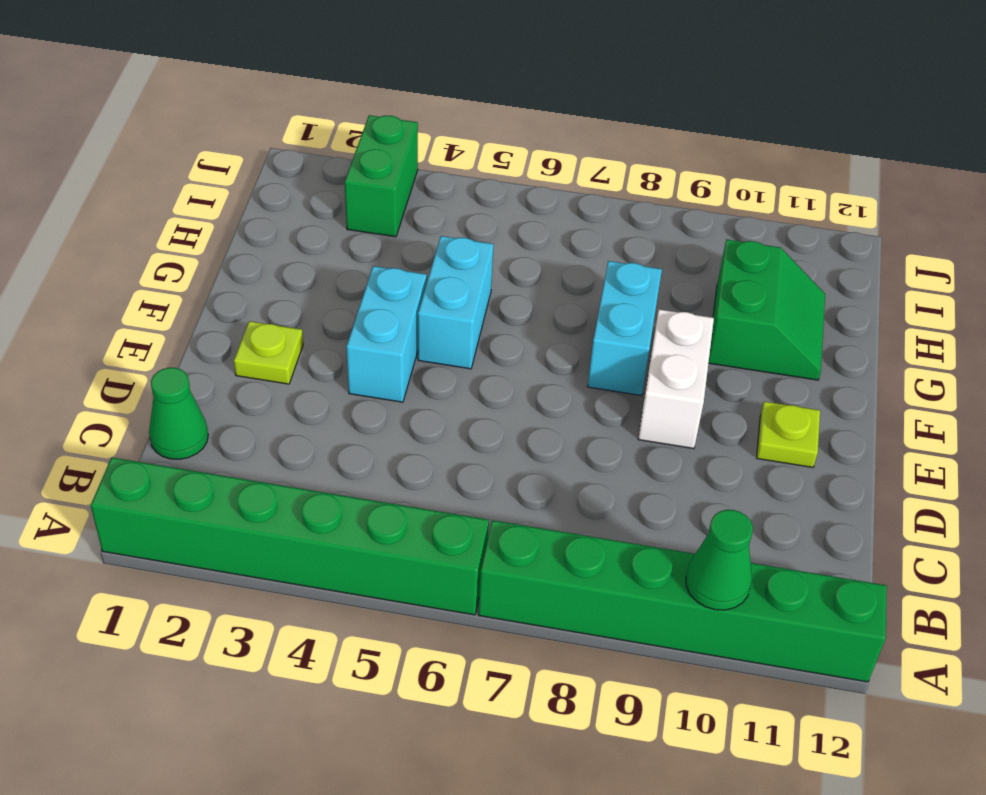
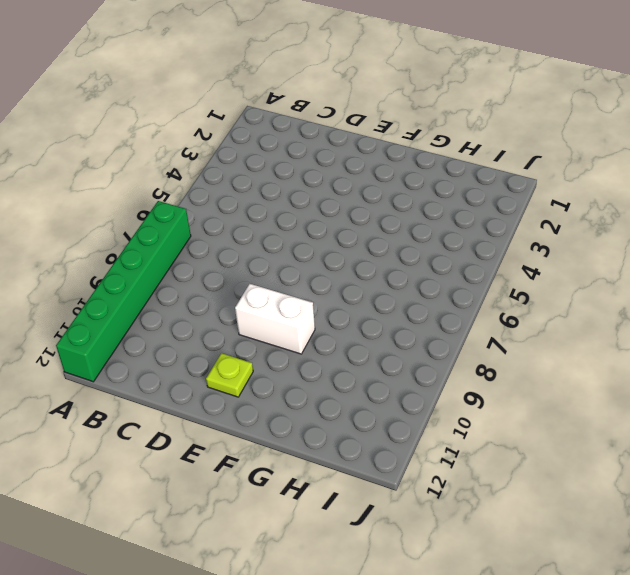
none -> green brick A1:A6 level 1
none -> green cone C1 level 1
none -> lime plate E2 level 1

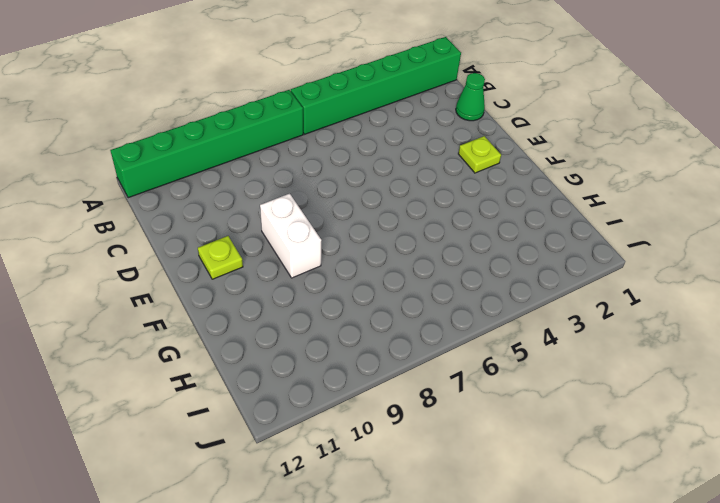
none -> cyan brick E4:F4 level 1
none -> cyan brick F5:G5 level 1
none -> cyan brick F8:G8 level 1

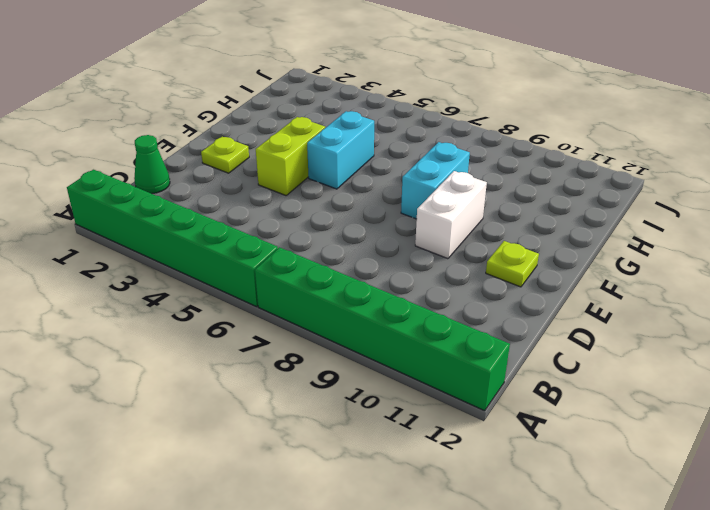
lime brick E4:F4 level 1 -> cyan brick E4:F4 level 1
none -> green slope G10:H11 level 1 top 10
none -> green brick I3:J3 level 1
none -> green cone A10 level 2

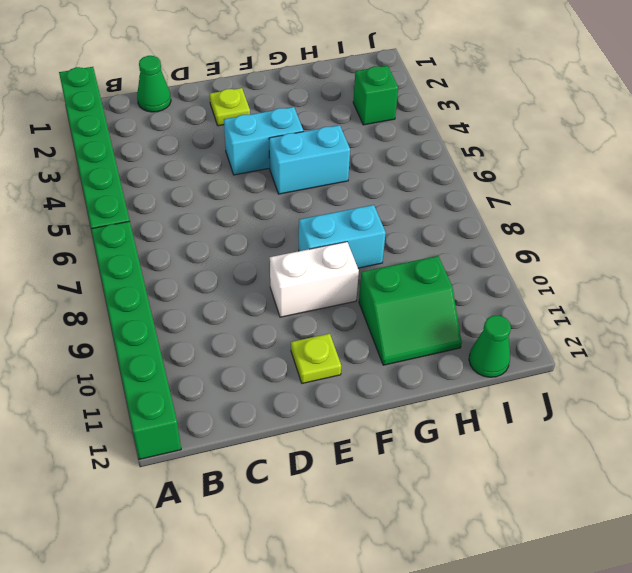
green brick I3 level 1 -> green brick I3:J3 level 1
green cone I12 level 1 -> green cone A10 level 2

